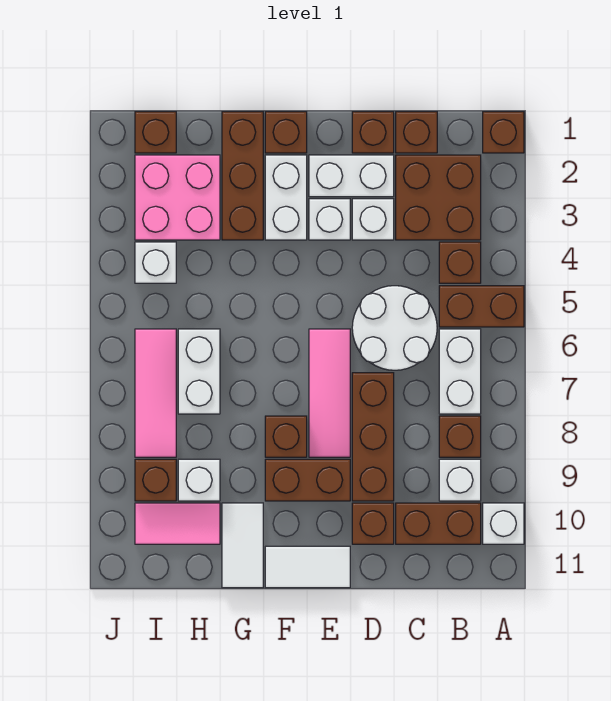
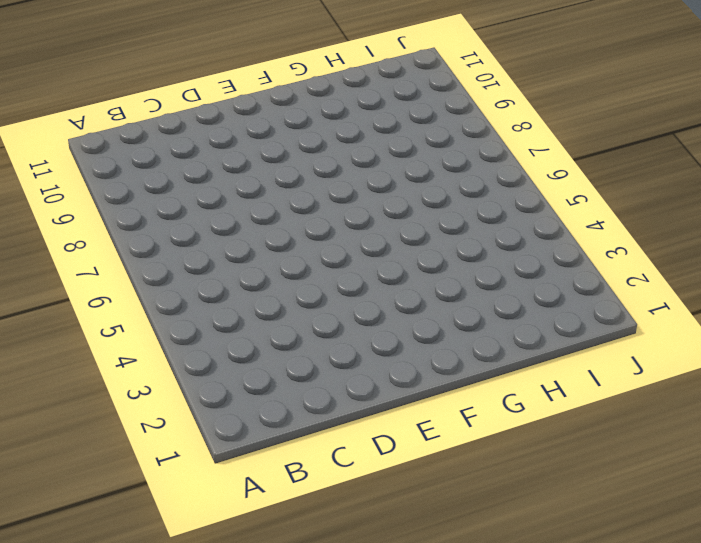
none -> brown brick A1 level 1
none -> brown brick A5:B5 level 1
none -> white brick A10 level 1
none -> brown brick B2:C3 level 1

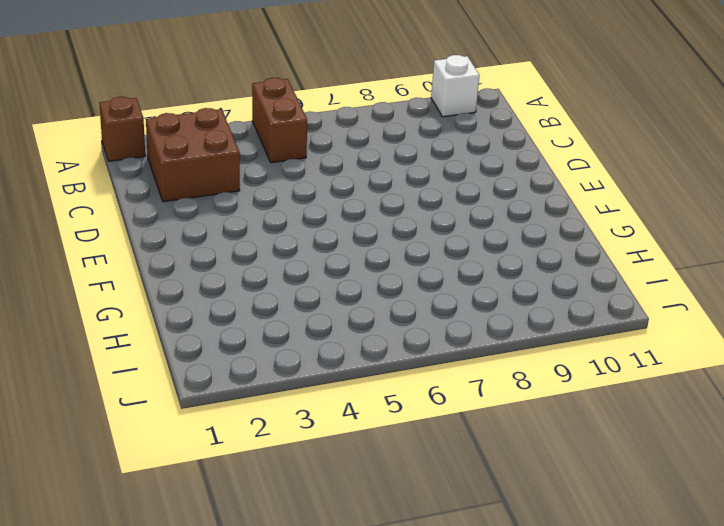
none -> brown brick B4 level 1
none -> white brick B6:B7 level 1
none -> brown brick B8 level 1
none -> white brick B9 level 1

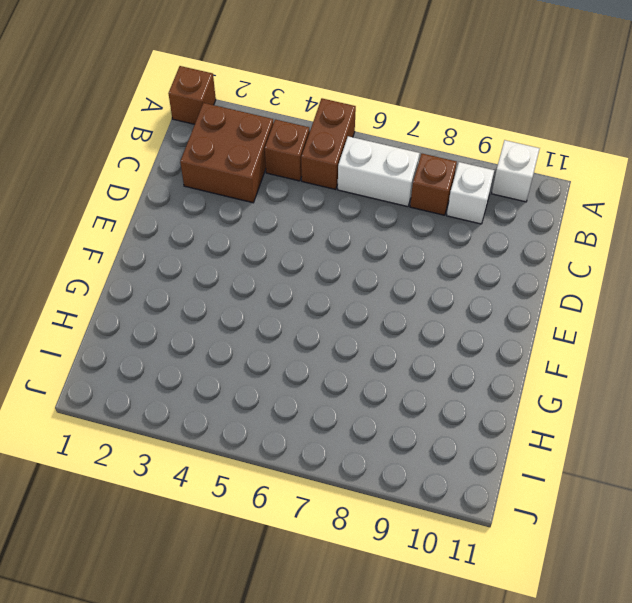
none -> brown brick B10:C10 level 1
none -> brown brick C1 level 1
none -> white round brick C5:D6 level 1
none -> brown brick D1 level 1

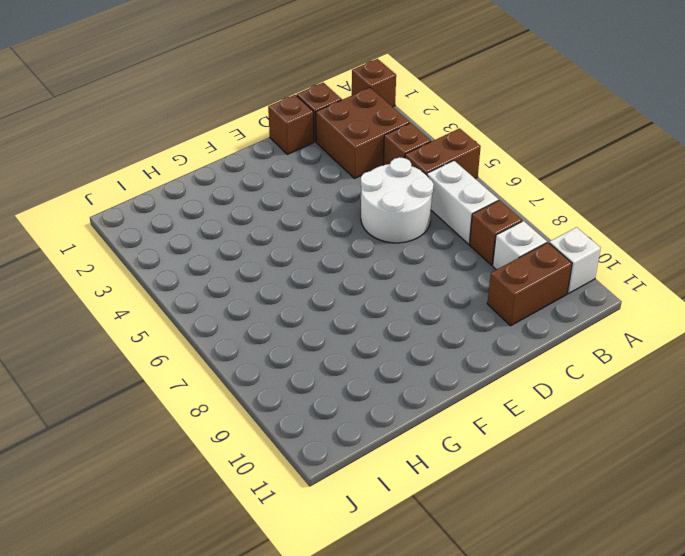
none -> white brick D2:E2 level 1
none -> white brick D3 level 1
none -> brown brick D7:D9 level 1
none -> brown brick D10 level 1

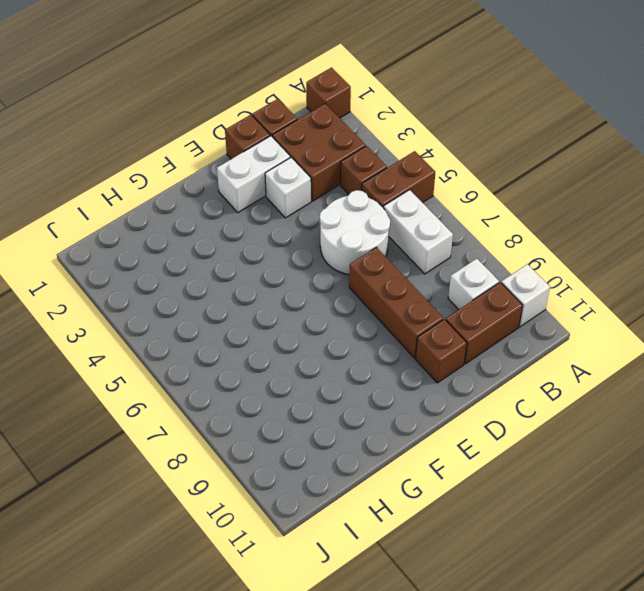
none -> brown brick B8 level 1
none -> white brick E3 level 1
none -> pink tile E6:E8 level 1
none -> brown brick E9:F9 level 1

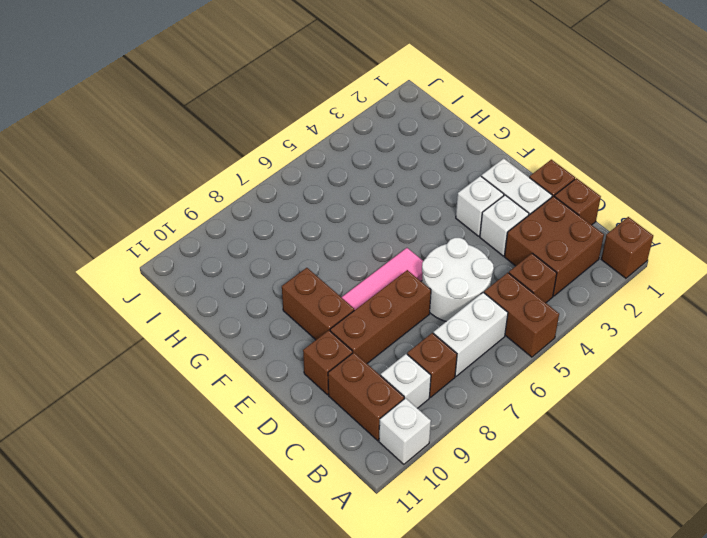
none -> white tile E11:F11 level 1
none -> brown brick F1 level 1
none -> white brick F2:F3 level 1
none -> brown brick F8 level 1

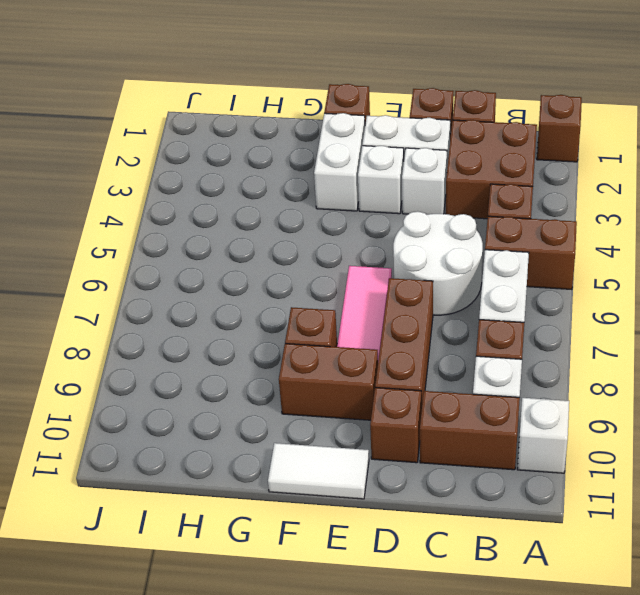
none -> brown brick G1:G3 level 1
none -> white tile G10:G11 level 1
none -> pink brick H2:I3 level 1
none -> white brick H6:H7 level 1

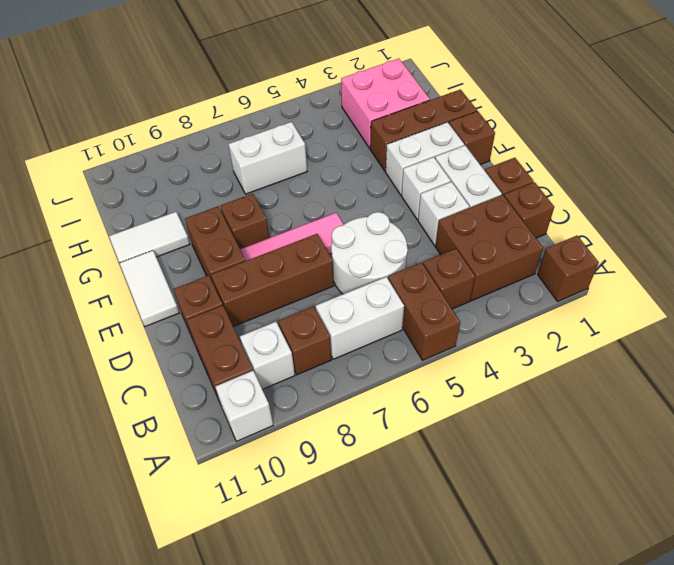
none -> white brick H9 level 1
none -> pink tile H10:I10 level 1
none -> brown brick I1 level 1
none -> white brick I4 level 1

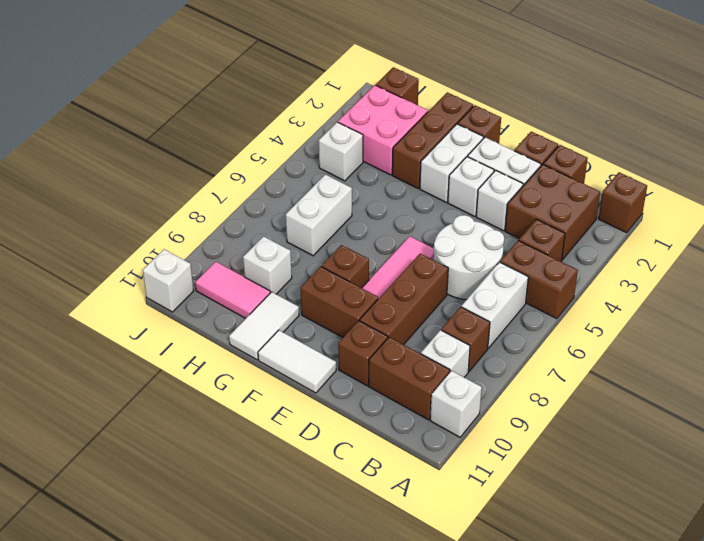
white brick J11 level 1 -> none
none -> pink tile I6:I8 level 1
none -> brown brick I9 level 1

